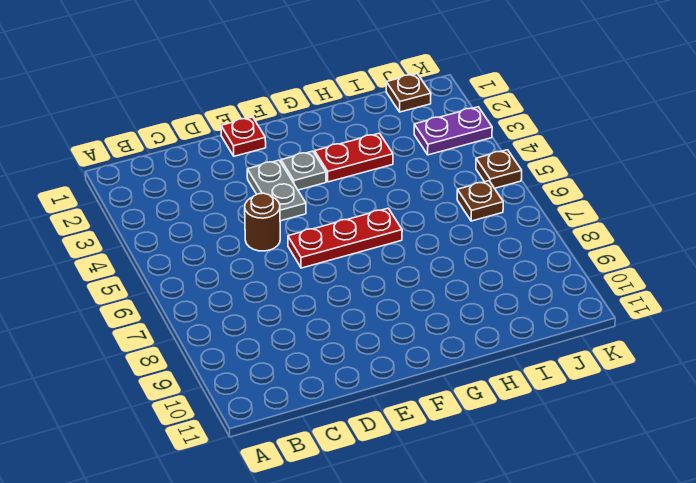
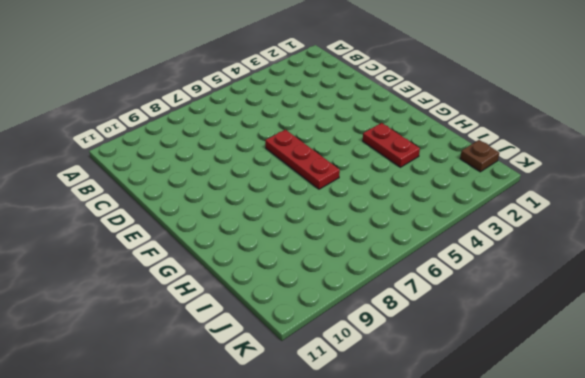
none -> brown round brick D5 level 1
none -> red plate E1 level 1

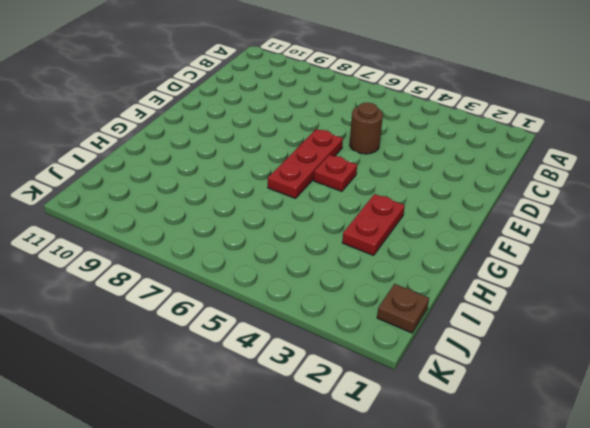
red plate F5 level 1 -> red plate E1 level 1
none -> grey plate E3:E4 level 1
none -> grey plate F3 level 1

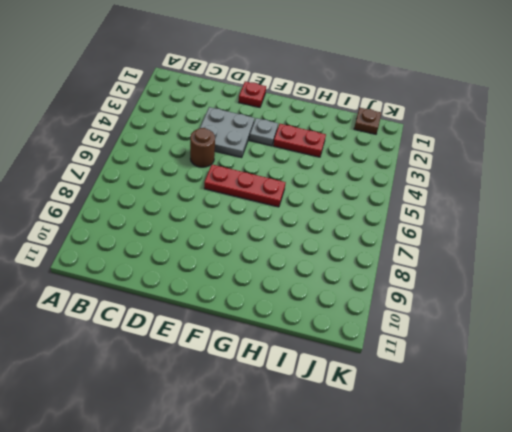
grey plate D3:E4 level 1 -> grey plate E3:E4 level 1
none -> purple plate J3:K3 level 1
none -> brown plate J6 level 1

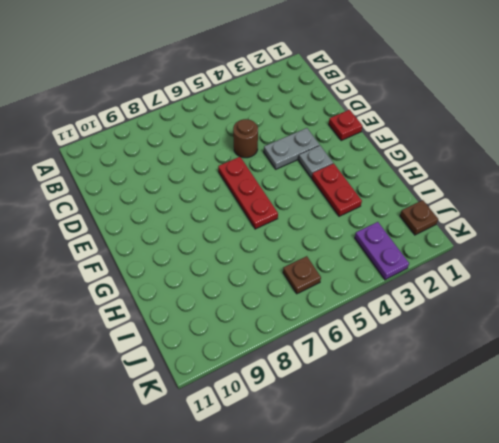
none -> brown plate K5 level 1

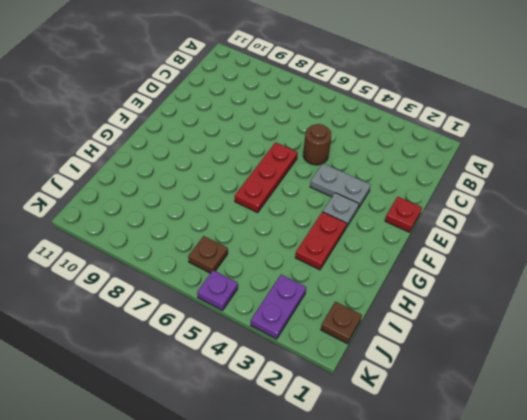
purple plate K5 level 1 -> brown plate K5 level 1

